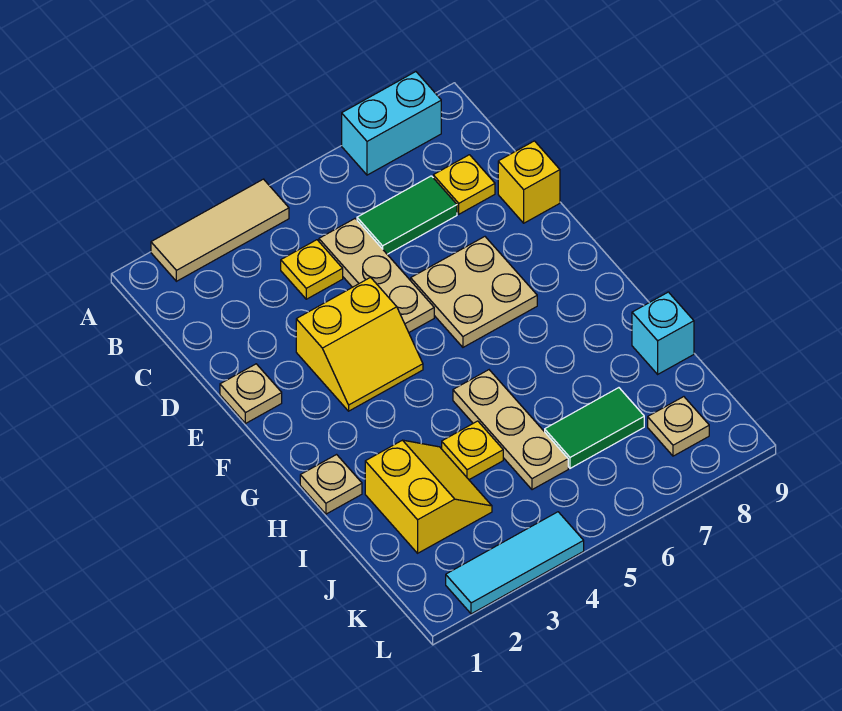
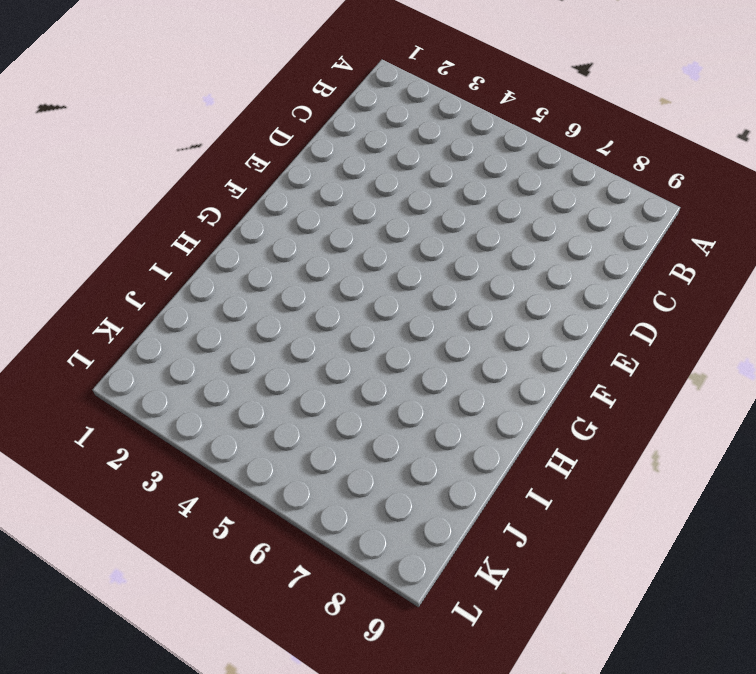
none -> tan tile A2:A4 level 1
none -> cyan brick A7:A8 level 1
none -> yellow plate C4 level 1

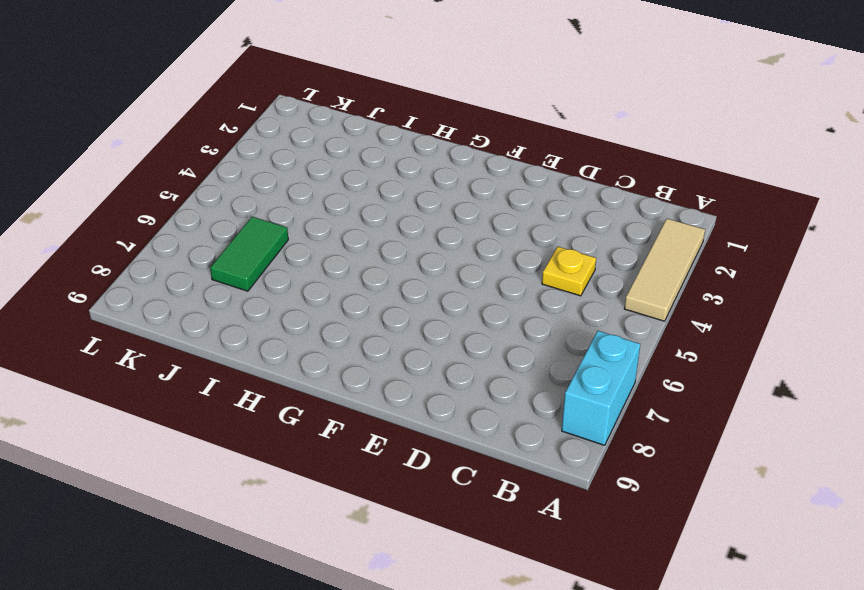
none -> tan plate C5:E5 level 1
none -> green tile C6:C7 level 1
none -> yellow plate C8 level 1

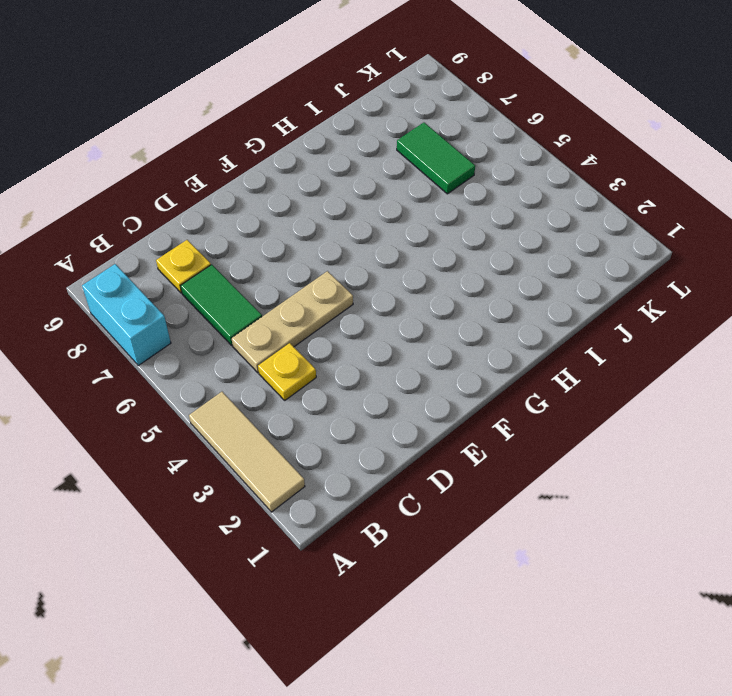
none -> yellow brick D9 level 1
none -> tan plate E1 level 1
none -> yellow slope E3:F4 level 1 top E

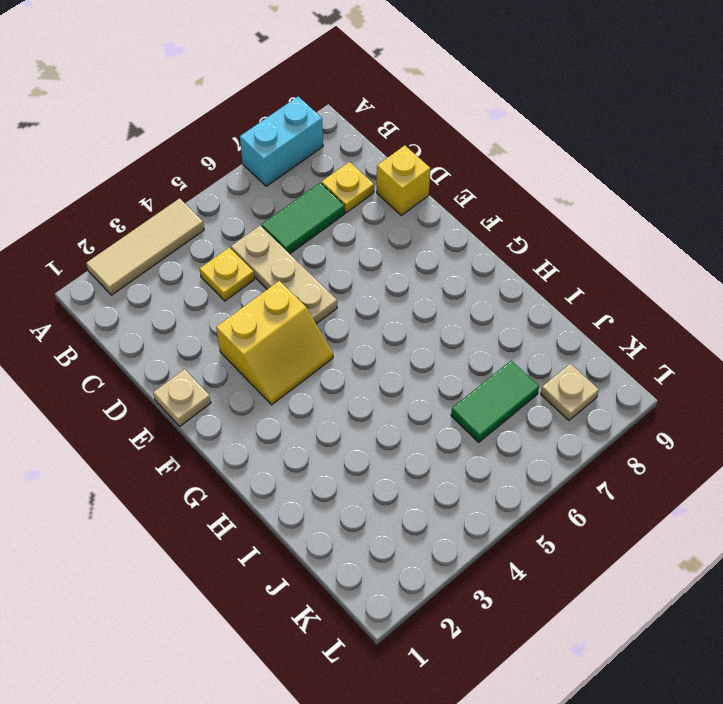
none -> tan plate E6:F7 level 1
none -> tan plate H1 level 1
none -> tan plate H5:J5 level 1

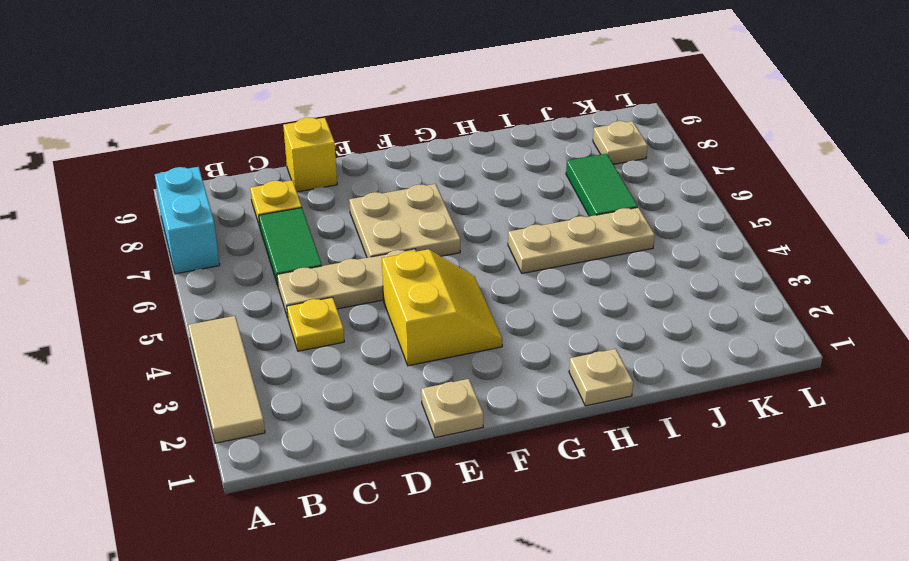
none -> yellow slope I2:J3 level 1 top 2
none -> yellow plate I4 level 1
none -> cyan brick I9 level 1

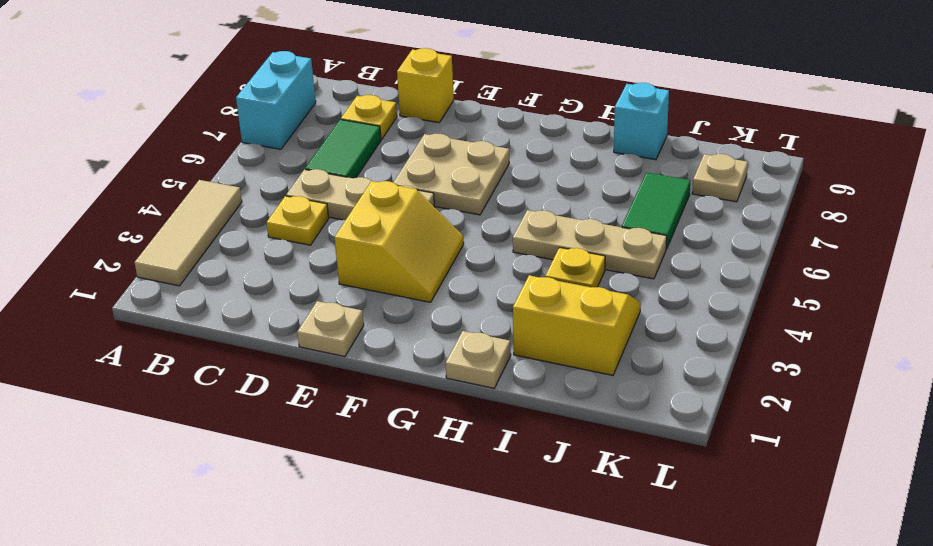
none -> cyan tile L2:L4 level 1

